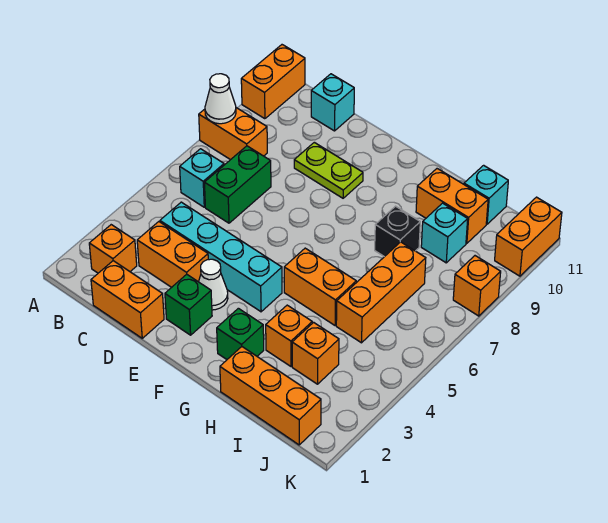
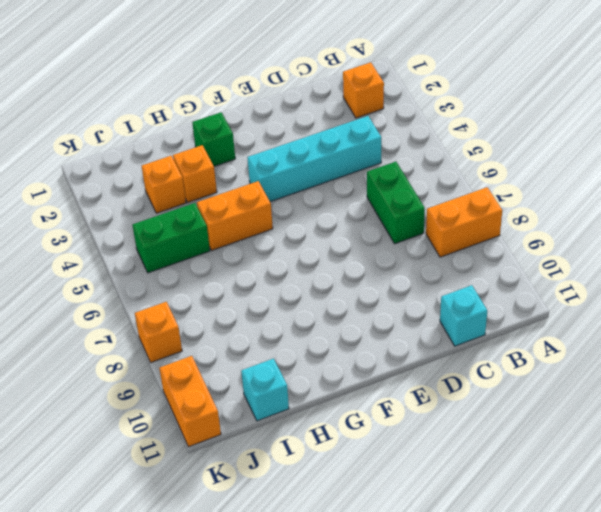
green brick I5:J5 level 1 -> orange brick I5:I7 level 1
none -> orange brick A10:A11 level 1
none -> cyan brick B6 level 1
none -> orange brick C1:D1 level 1

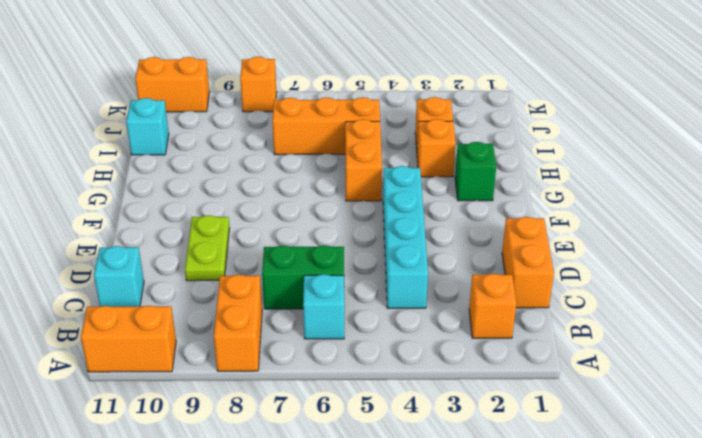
none -> orange brick C3:D3 level 1
none -> green brick E2 level 1
none -> white cone E3 level 1

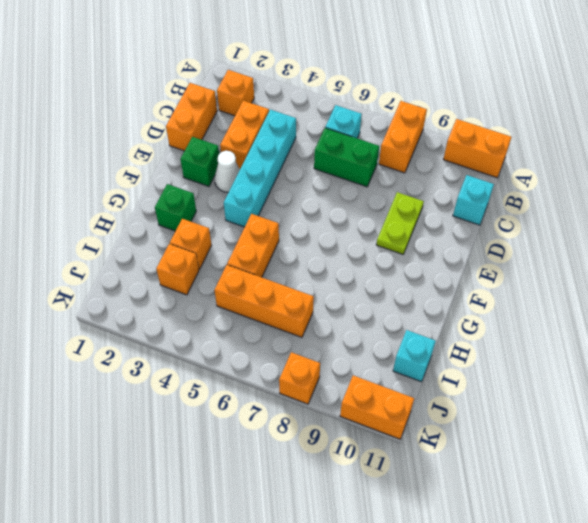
none -> orange brick H1:J1 level 1
none -> black brick H8 level 1
none -> orange brick H10:I10 level 1

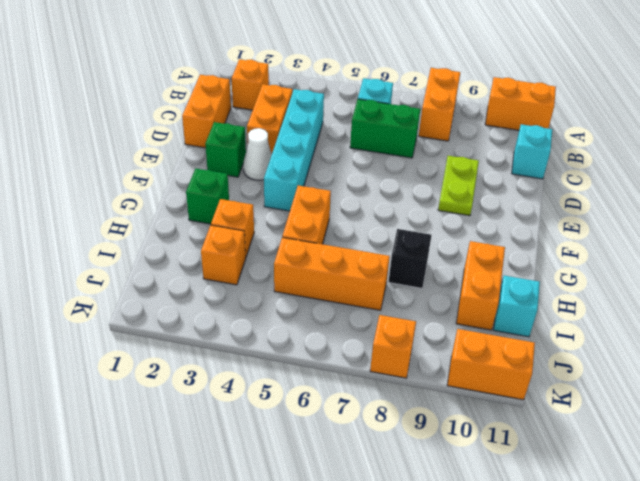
none -> orange brick H1:J1 level 1
none -> cyan brick I9 level 1
none -> white cone A8 level 2

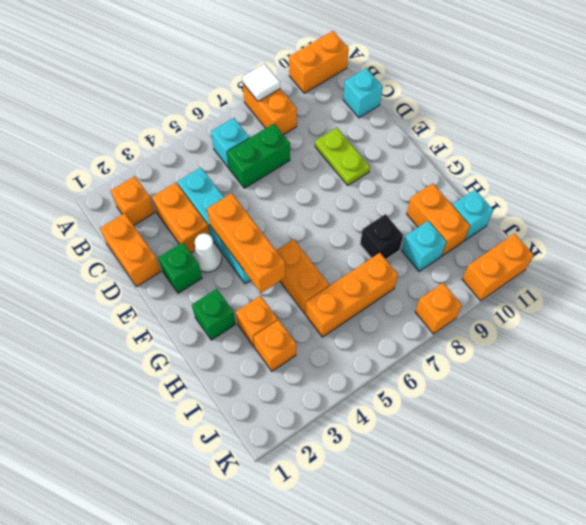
white tile A8 level 2 -> white cone A8 level 2
orange brick E4:G4 level 2 -> orange brick H1:J1 level 1

